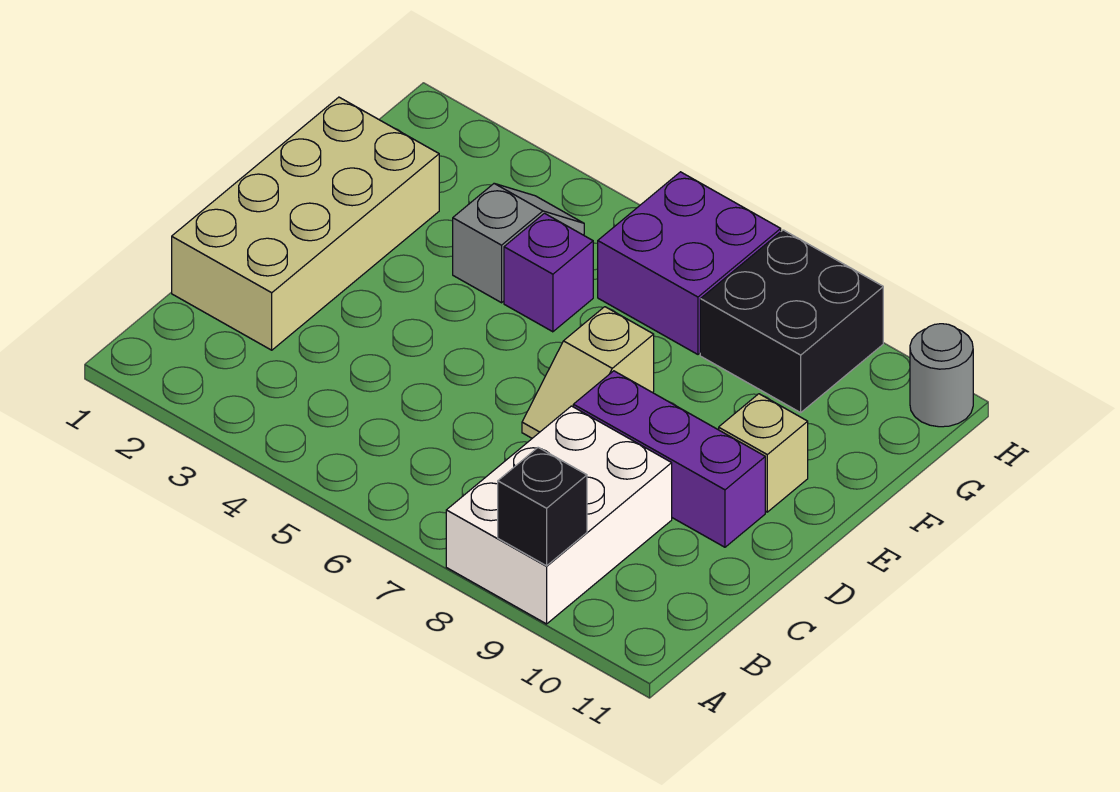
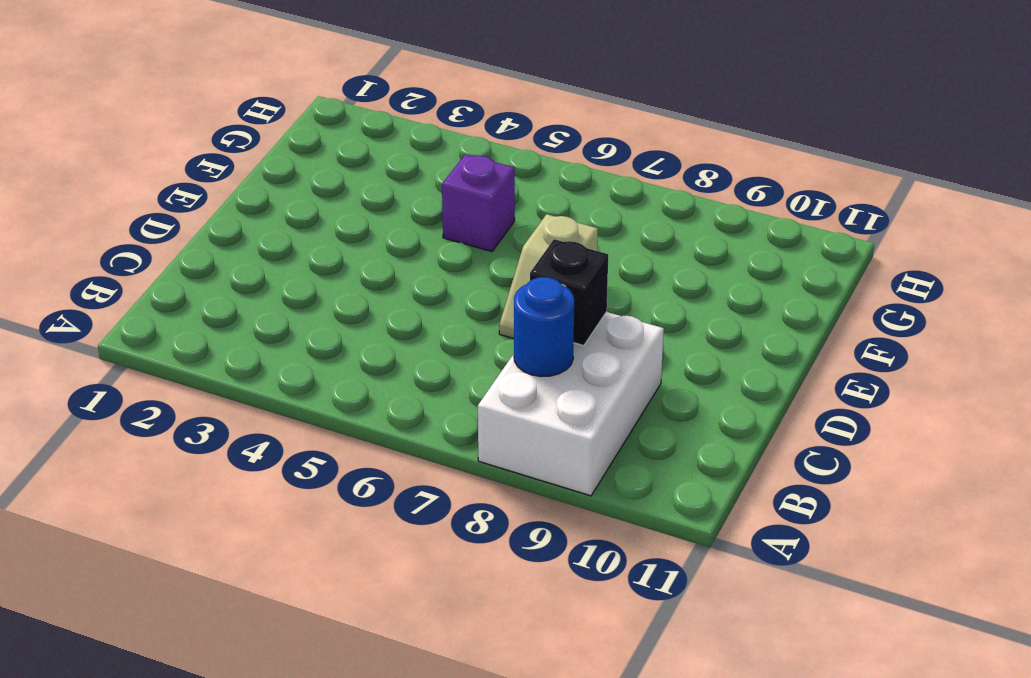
blue round brick B8 level 2 -> none
black brick C8 level 2 -> black brick A9 level 2
none -> tan brick C1:F2 level 1
none -> purple brick D8:D10 level 1

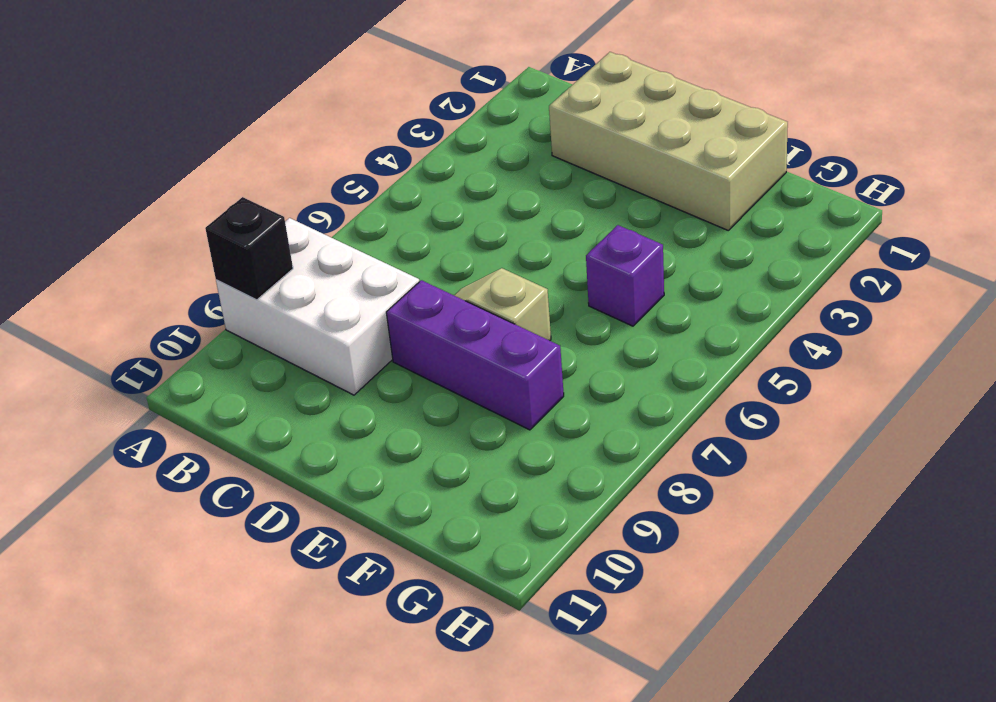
purple brick D8:F8 level 1 -> purple brick D8:D10 level 1
none -> tan brick E10 level 1
none -> grey slope F4:G4 level 1 top F

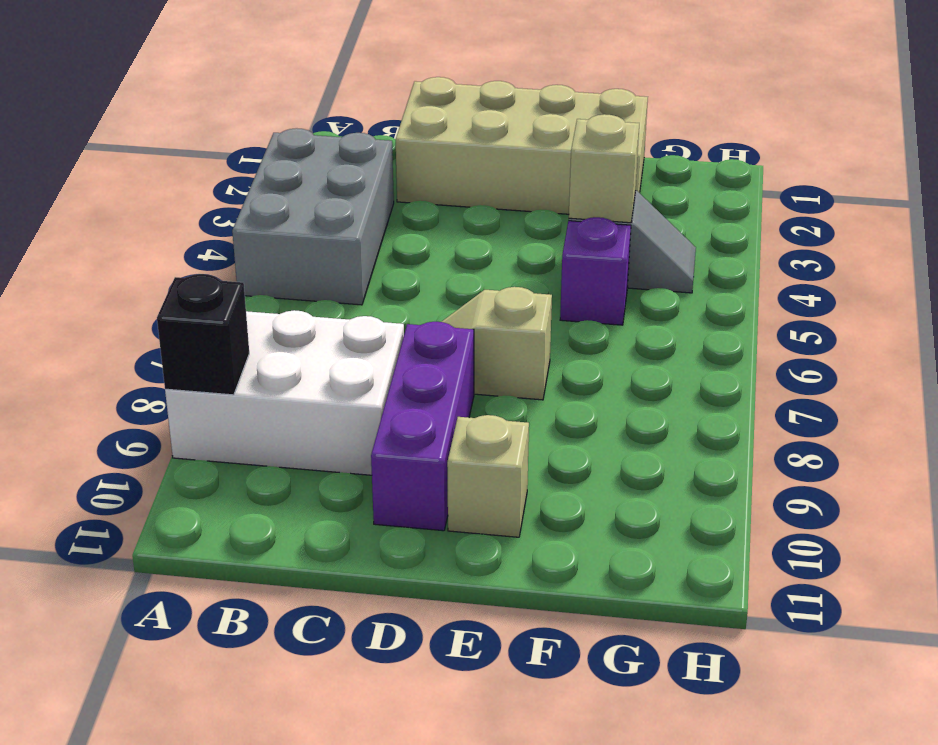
grey brick A3:B5 level 1 -> none
tan brick F4 level 2 -> none
none -> purple brick G6:H7 level 1
none -> black brick G8:H9 level 1

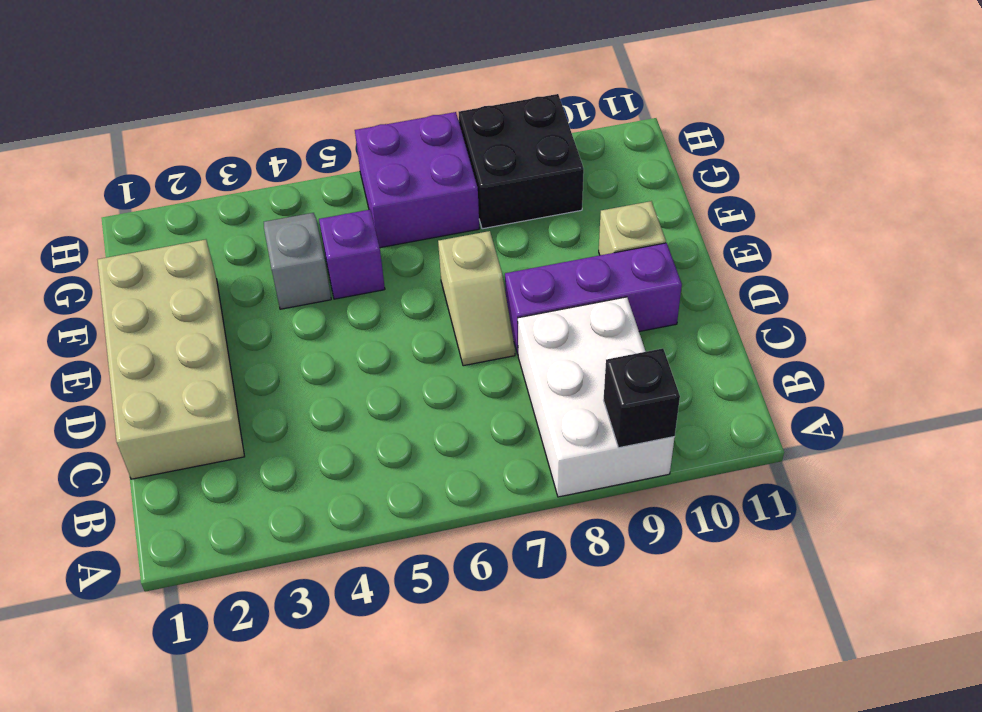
none -> grey round brick H11 level 1

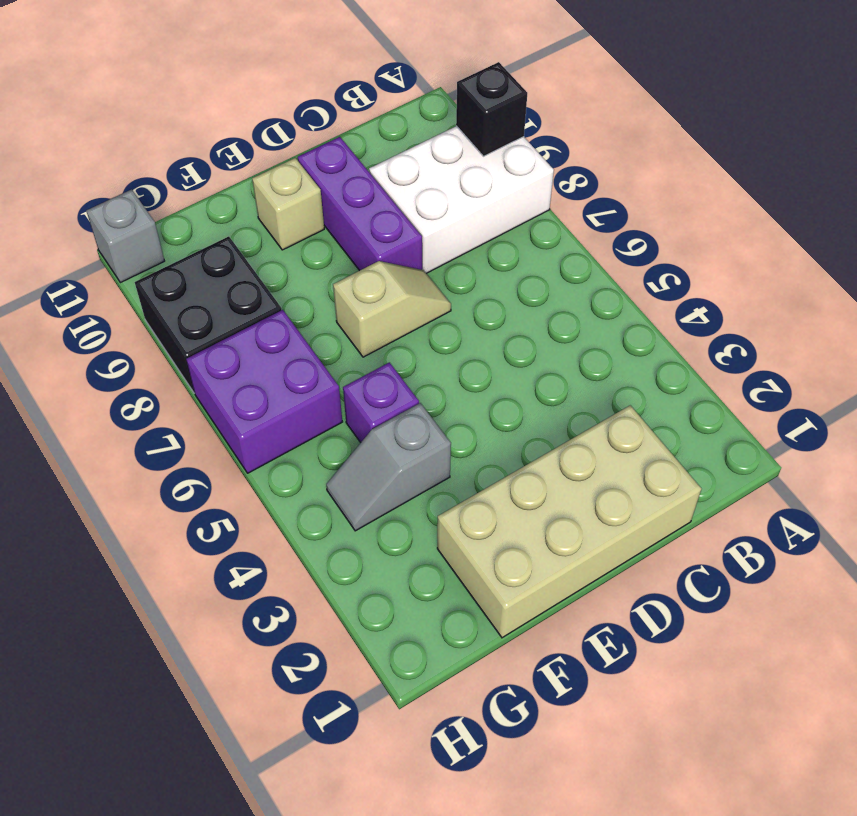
grey brick H11 level 1 -> grey round brick H11 level 1

